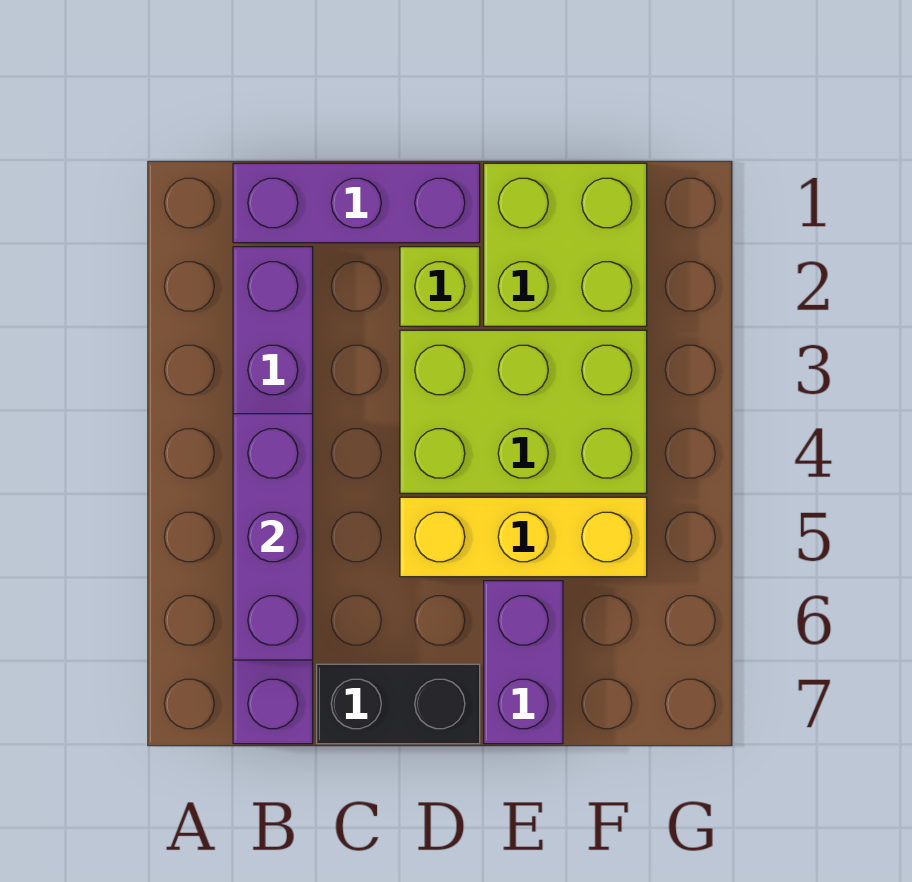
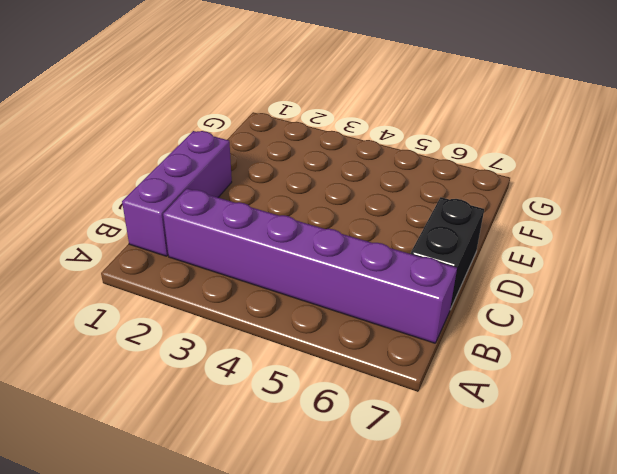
none -> lime brick D2 level 1
none -> lime brick D3:F4 level 1

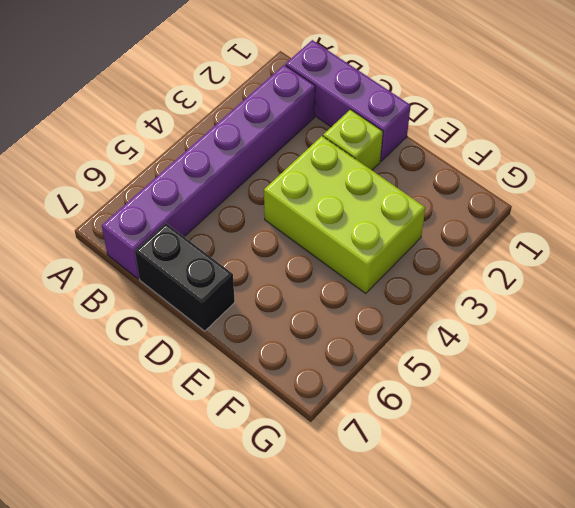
none -> yellow brick D5:F5 level 1
none -> lime brick E1:F2 level 1

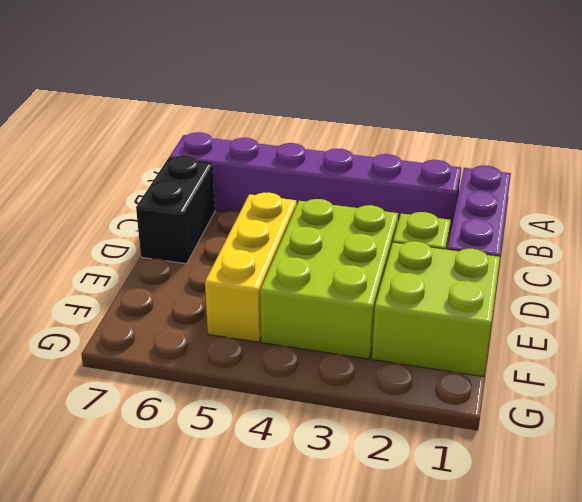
none -> purple brick E6:E7 level 1
none -> purple brick B4:B6 level 2

